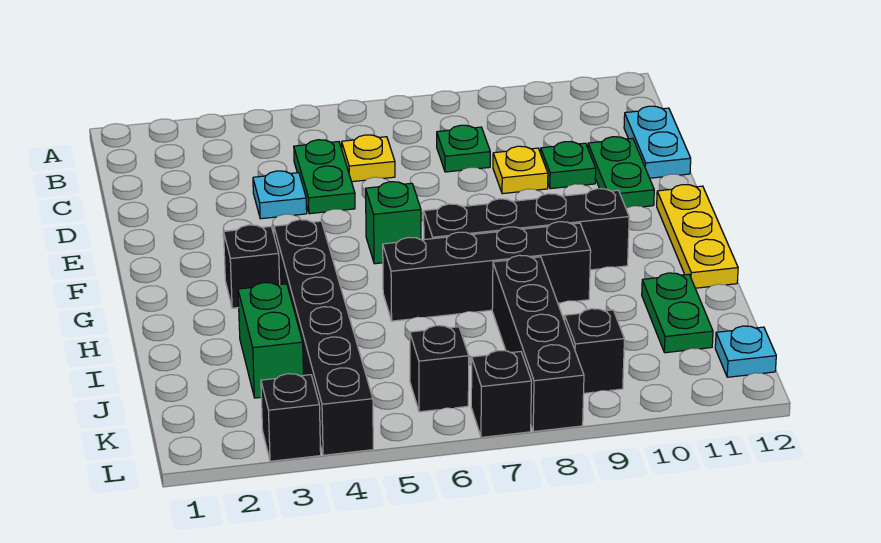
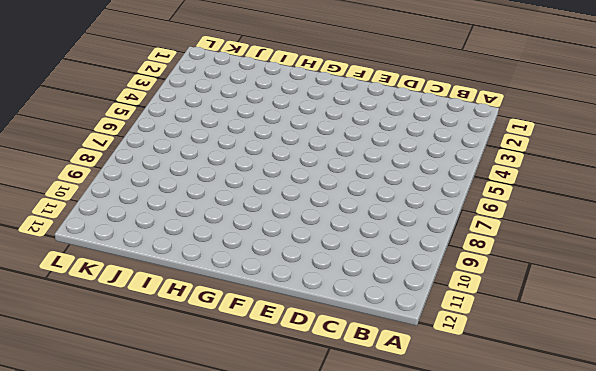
none -> green plate C5:D5 level 1
none -> yellow plate C6 level 1
none -> green plate C8 level 1

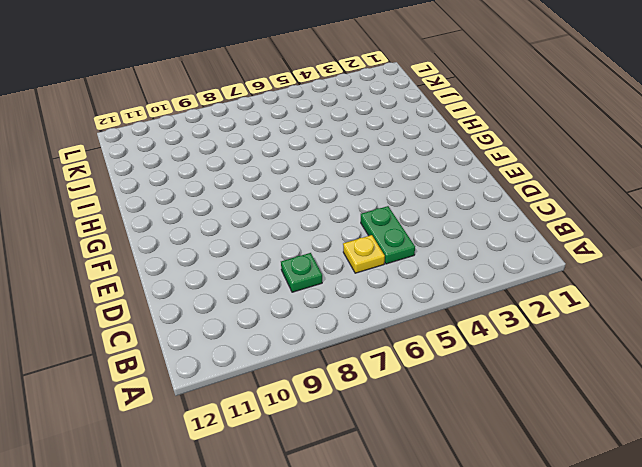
none -> cyan plate C12:D12 level 1
none -> cyan plate D4 level 1
none -> yellow plate D9 level 1

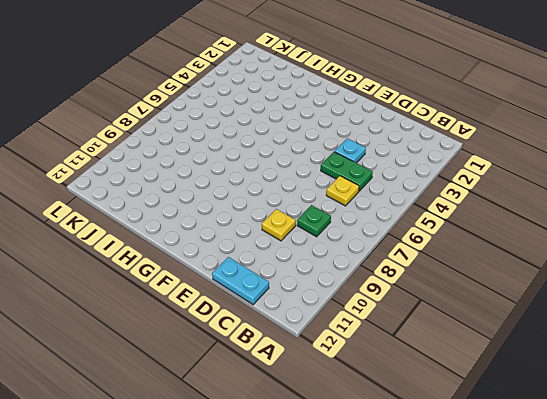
none -> green plate D10 level 1
none -> green plate D11:E11 level 1
none -> green brick F6 level 1

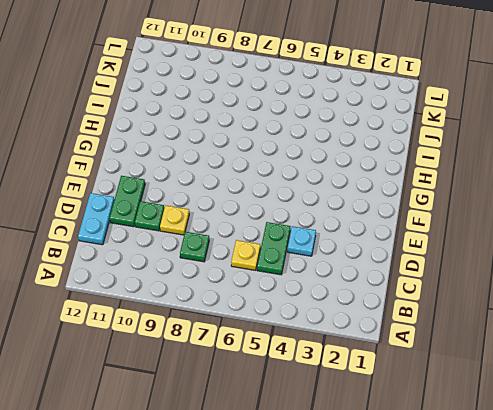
none -> green brick F6 level 1
none -> yellow plate F12:H12 level 1
none -> black brick G3 level 1

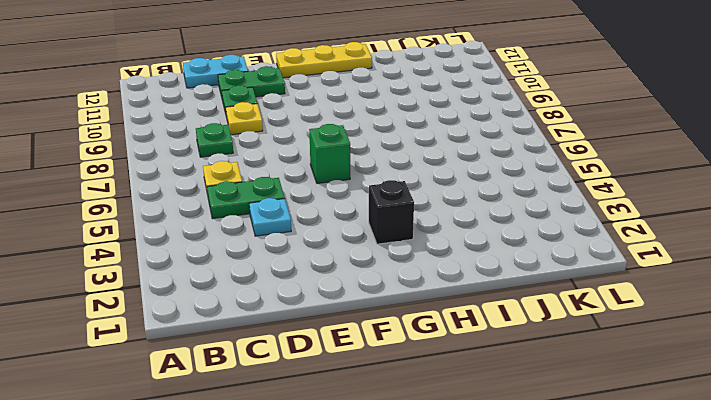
none -> black brick G4:L4 level 1
none -> black brick G7:G10 level 1
none -> black brick H6:H9 level 1

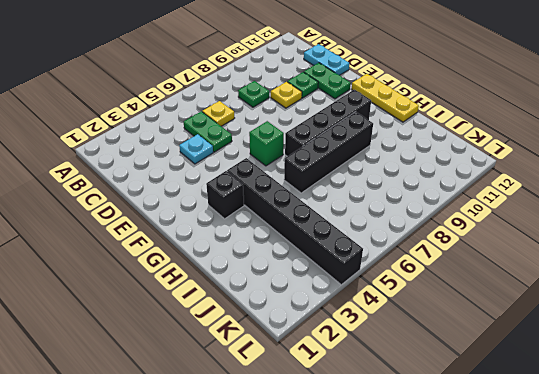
none -> green brick I3:J3 level 1
none -> black brick I8:L8 level 1
none -> green plate I11:J11 level 1

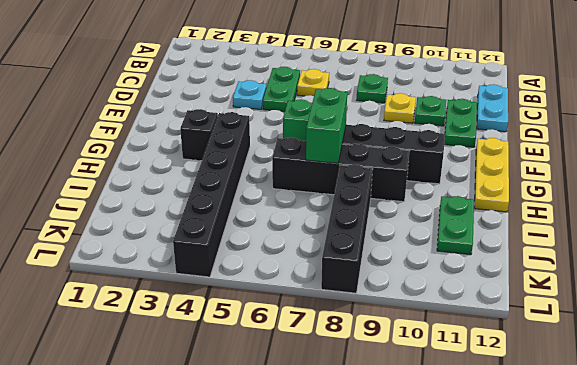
green brick G7:H7 level 2 -> green brick I3:J3 level 1
none -> black brick K6 level 1
none -> black brick K9 level 1
none -> cyan plate K12 level 1

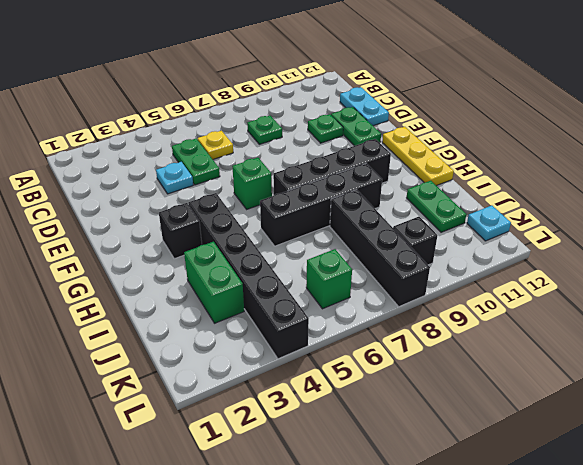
green brick K6 level 1 -> black brick K6 level 1
none -> yellow plate D9 level 1
none -> black brick L3 level 1
none -> black brick L7 level 1

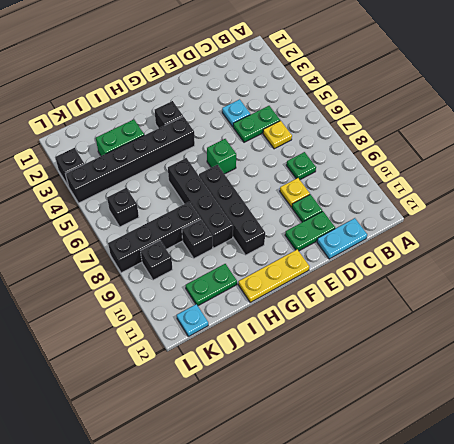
black brick I9 level 1 -> black brick L7 level 1

